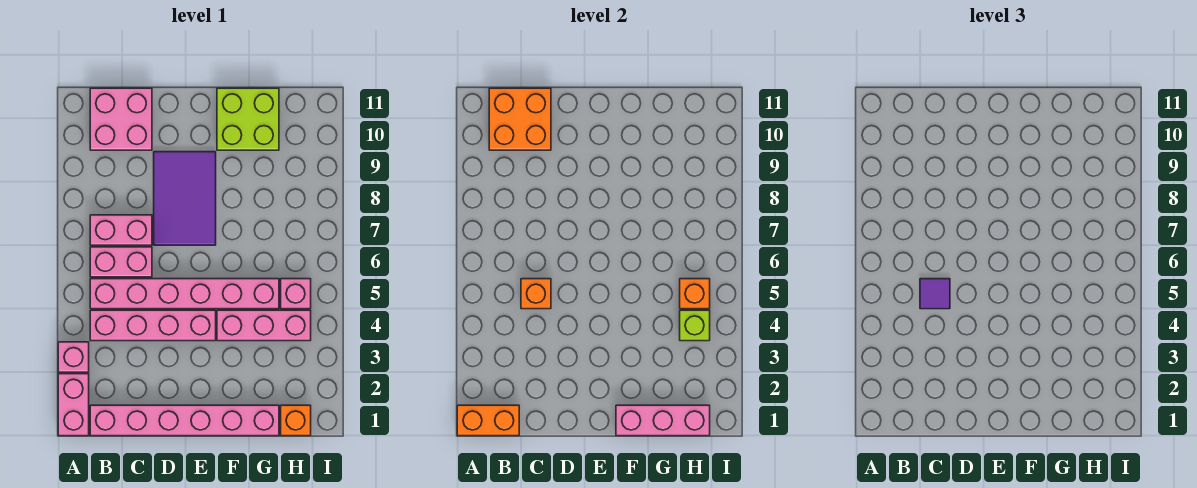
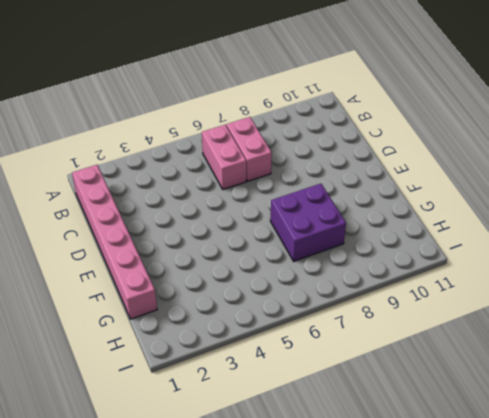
purple brick F7:G8 level 1 -> none
none -> pink brick A1:A2 level 1
none -> pink brick A3 level 1
none -> pink brick B4:E4 level 1

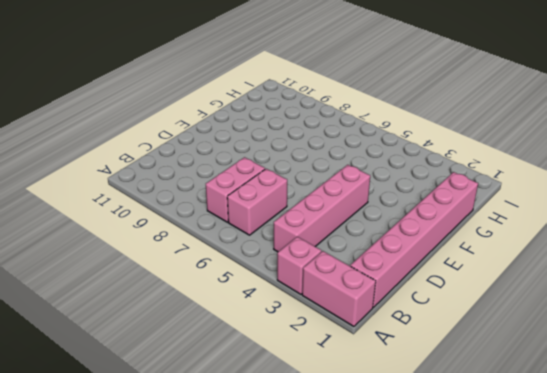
none -> pink brick B5:G5 level 1
none -> pink brick B10:C11 level 1
none -> purple tile D7:E9 level 1

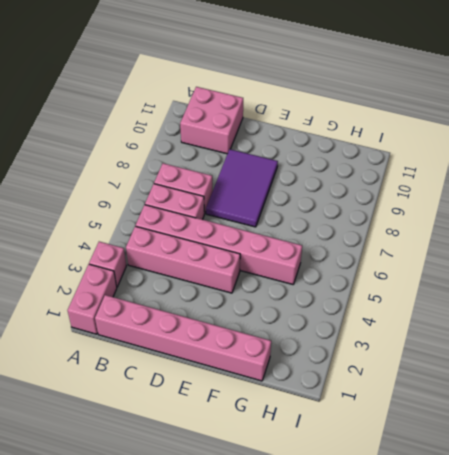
none -> pink brick F4:H4 level 1
none -> lime brick F10:G11 level 1
none -> orange brick H1 level 1

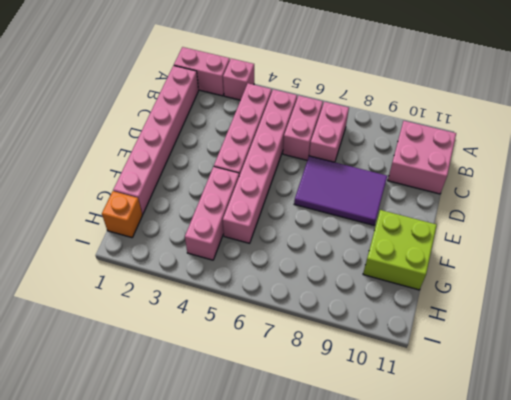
none -> pink brick H5 level 1
none -> orange brick A1:B1 level 2
none -> orange brick B10:C11 level 2

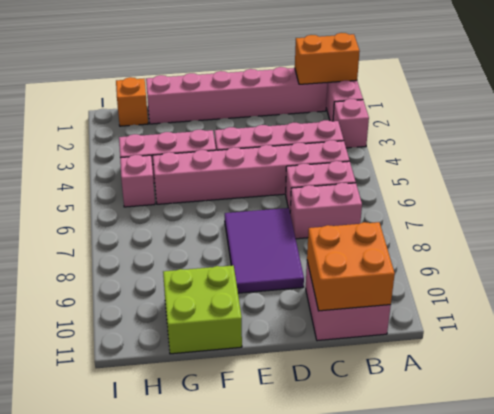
none -> orange brick C5 level 2
none -> pink brick F1:H1 level 2
none -> lime brick H4 level 2

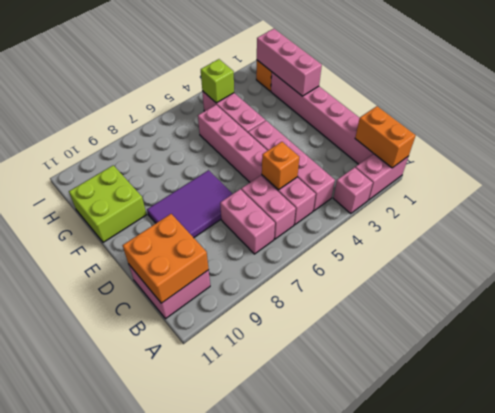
none -> pink brick H5 level 1
none -> orange brick H5 level 2
none -> purple tile C5 level 3

